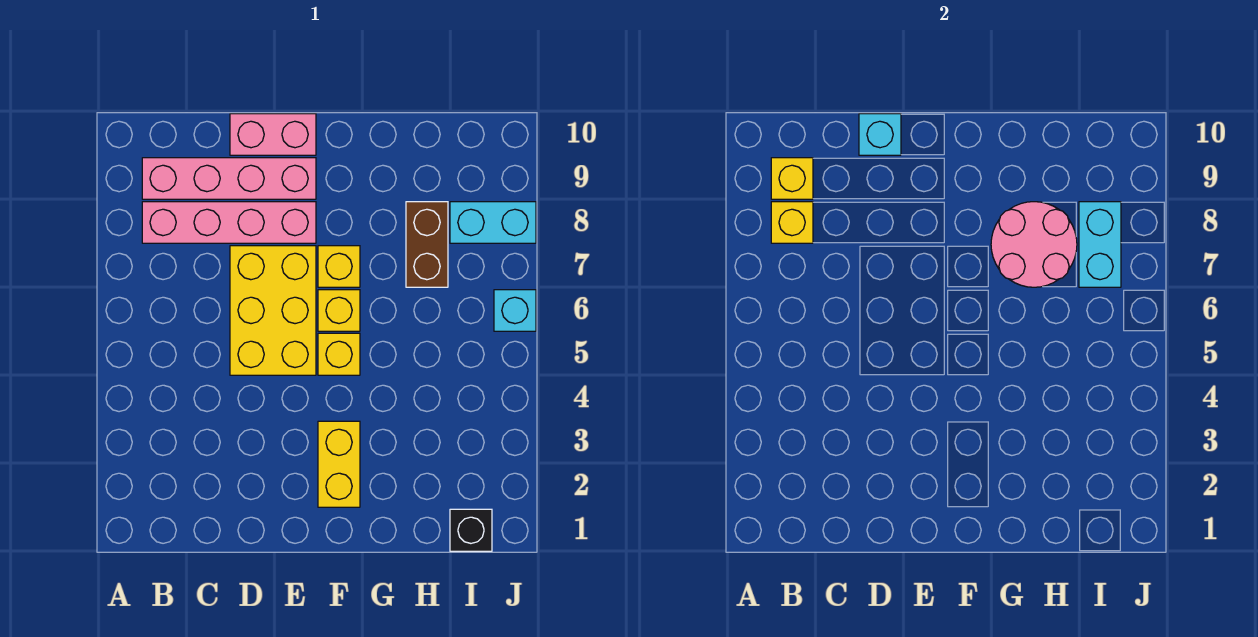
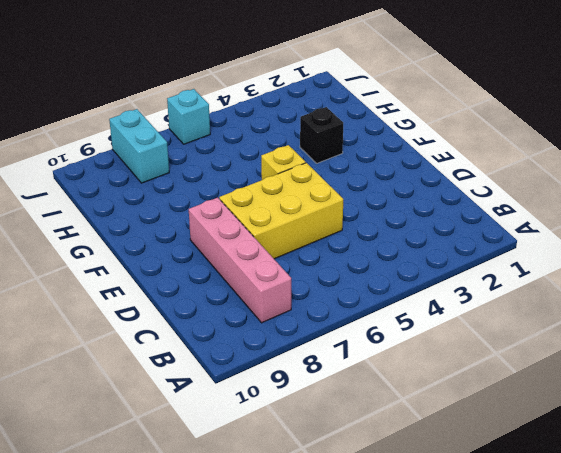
black brick G3 level 1 -> black brick I1 level 1
none -> pink brick B9:E9 level 1
none -> pink brick D10:E10 level 1
none -> yellow brick F2:F3 level 1

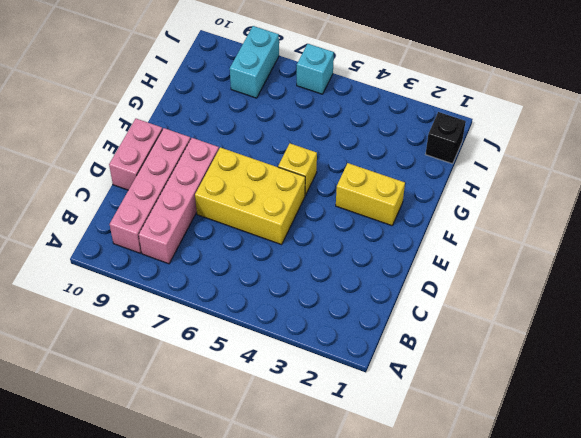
none -> yellow brick F6 level 1
none -> yellow brick F7 level 1
none -> brown brick H7:H8 level 1

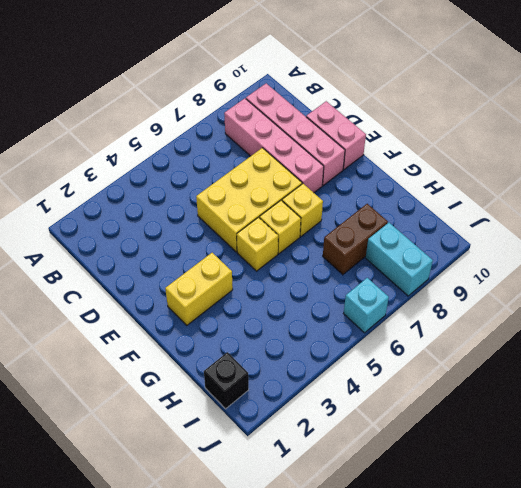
none -> yellow brick B8 level 2
none -> yellow brick B9 level 2
none -> cyan brick D10 level 2

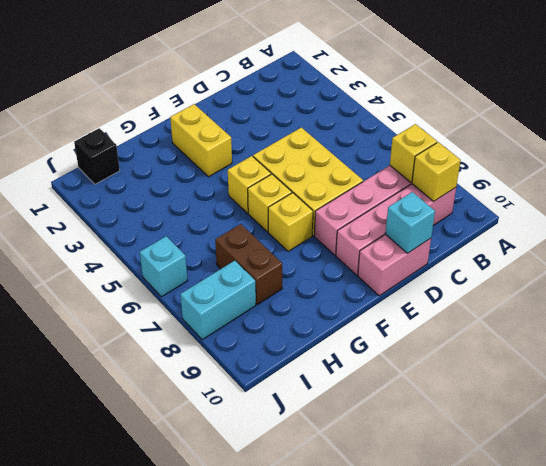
none -> pink round brick G7:H8 level 2
none -> cyan brick I7:I8 level 2

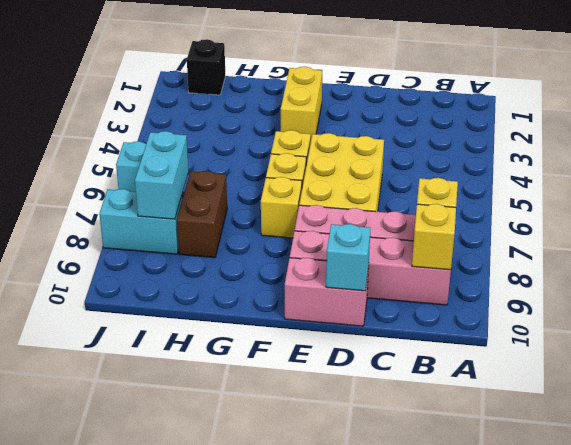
none -> pink round brick G7:H8 level 2

